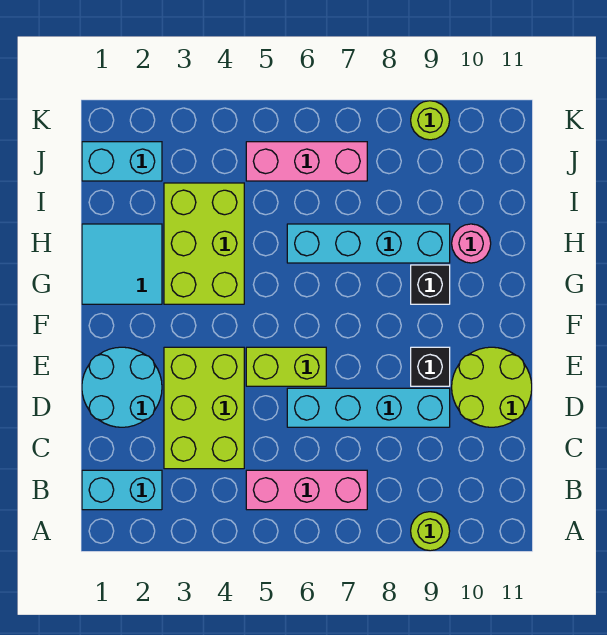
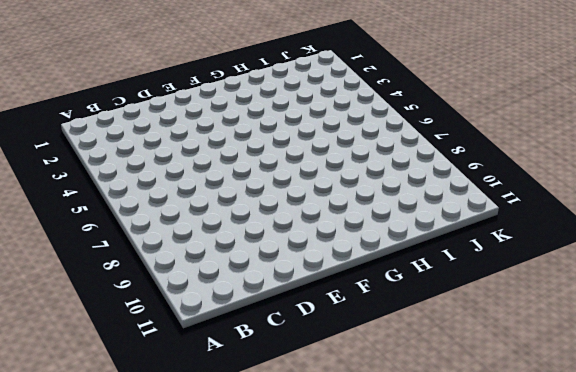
none -> lime round brick A9 level 1
none -> cyan brick B1:B2 level 1
none -> pink brick B5:B7 level 1

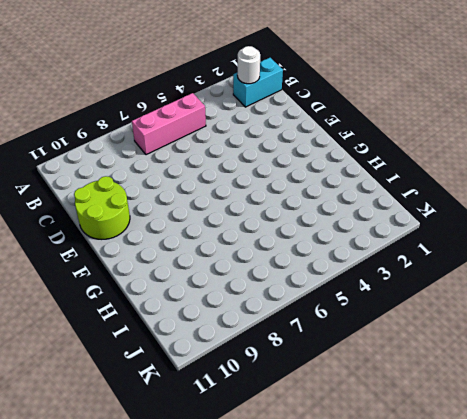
white round brick B2 level 2 -> none
none -> lime round brick A9 level 1
none -> lime brick C3:E4 level 1
none -> cyan round brick D1:E2 level 1

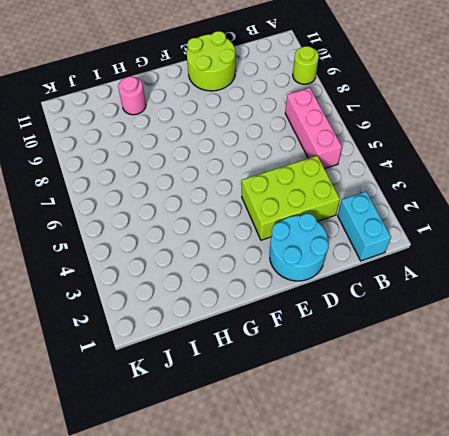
none -> cyan brick D6:D9 level 1
none -> lime brick E5:E6 level 1
none -> black brick E9 level 1

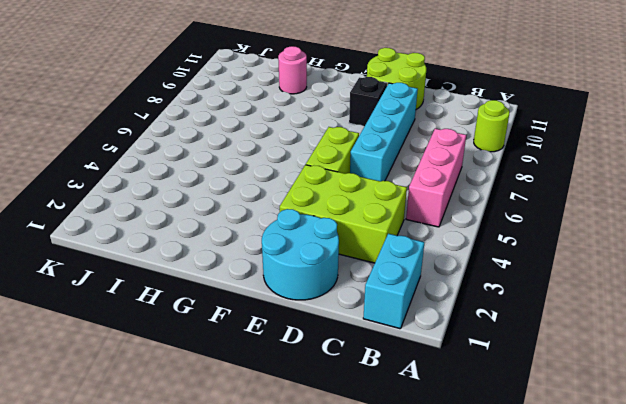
none -> cyan tile G1:H2 level 1
none -> lime brick G3:I4 level 1
none -> black brick G9 level 1

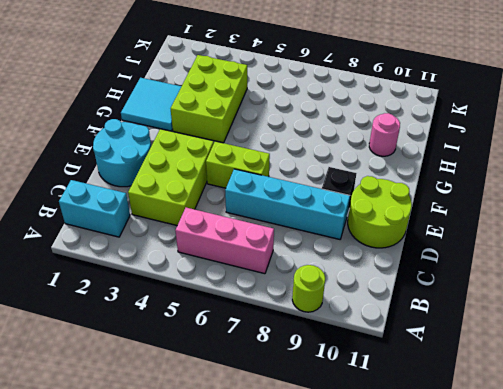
none -> black brick G9 level 1
none -> cyan brick H6:H9 level 1
none -> cyan brick J1:J2 level 1

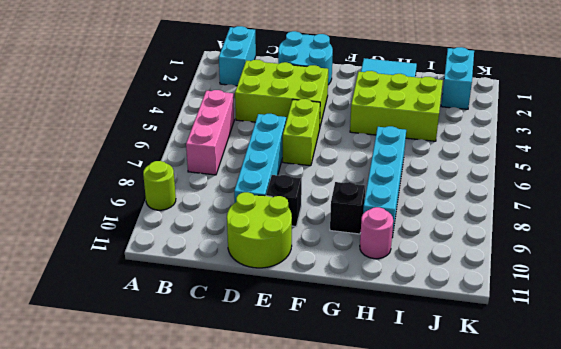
none -> pink brick J5:J7 level 1
none -> lime round brick K9 level 1

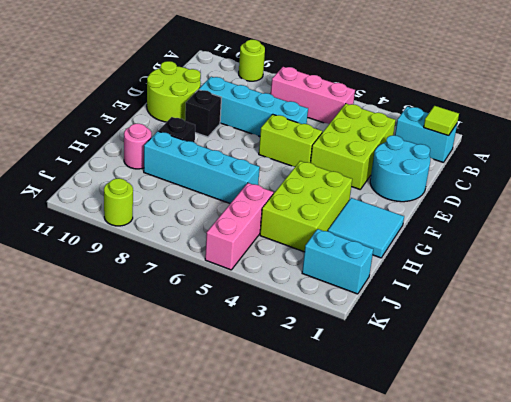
lime tile B1 level 2 -> none
pink brick I5:K5 level 1 -> pink brick J5:J7 level 1

